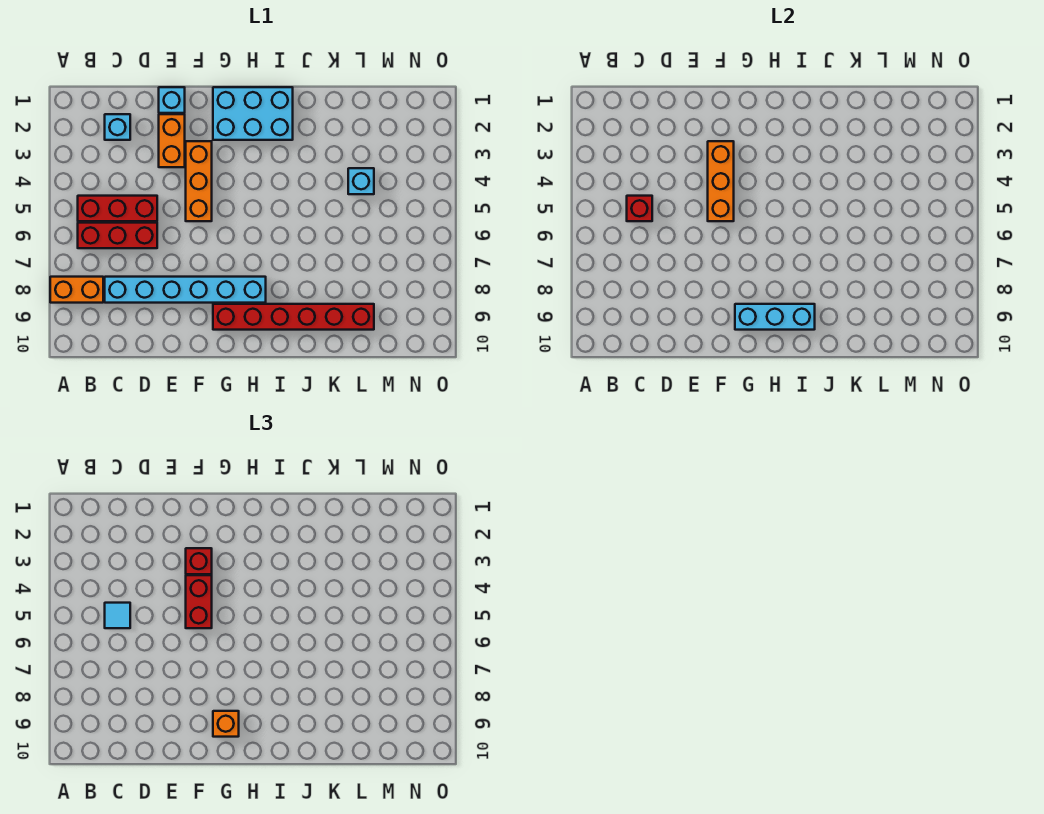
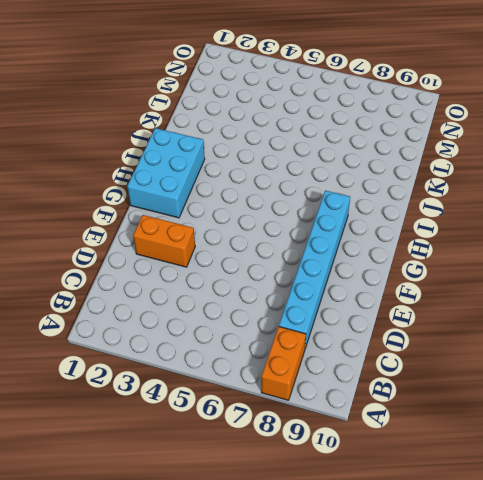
none -> red brick B5:D5 level 1
none -> red brick B6:D6 level 1
none -> cyan brick C2 level 1

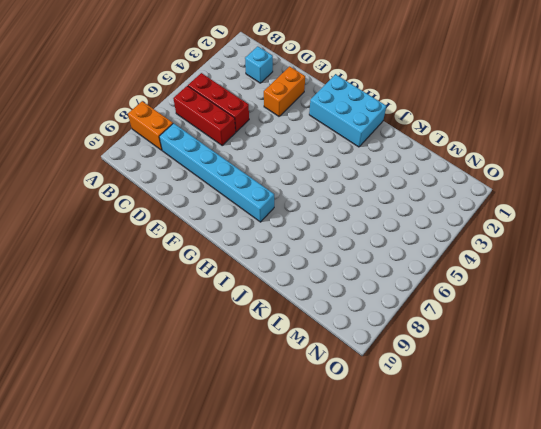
none -> cyan brick E1 level 1
none -> orange brick F3:F5 level 1
none -> red brick G9:L9 level 1

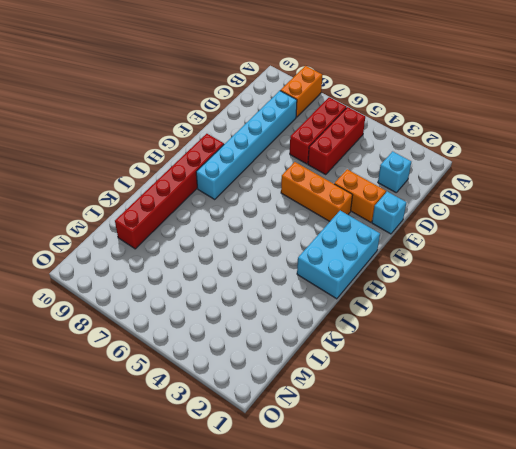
none -> cyan brick L4 level 1
none -> red brick C5 level 2
none -> orange brick F3:F5 level 2

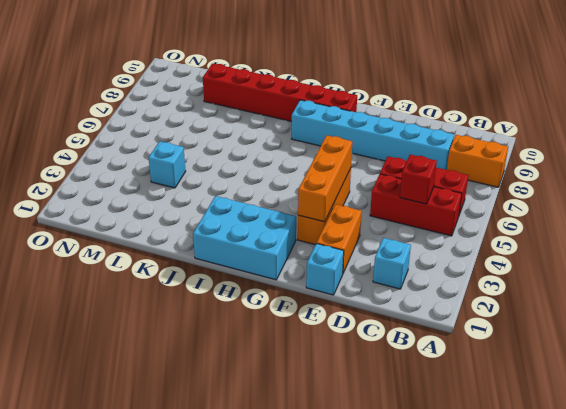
none -> cyan brick G9:I9 level 2
none -> cyan tile C5 level 3
none -> red brick F3 level 3

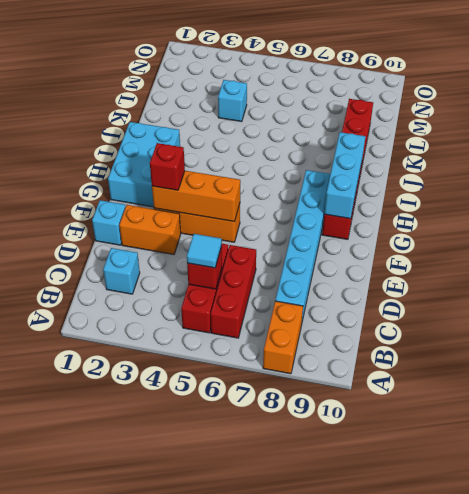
none -> red brick F4:F5 level 3
none -> orange brick G9 level 3

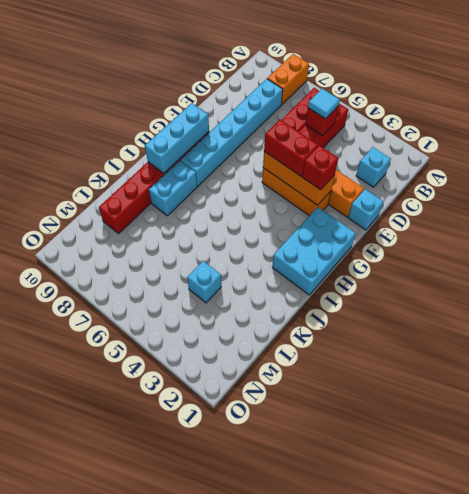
cyan brick I8:J8 level 1 -> none
none -> orange brick G9 level 3

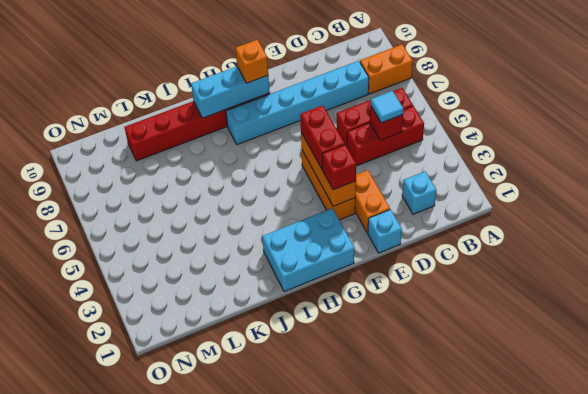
none -> cyan brick L4 level 1

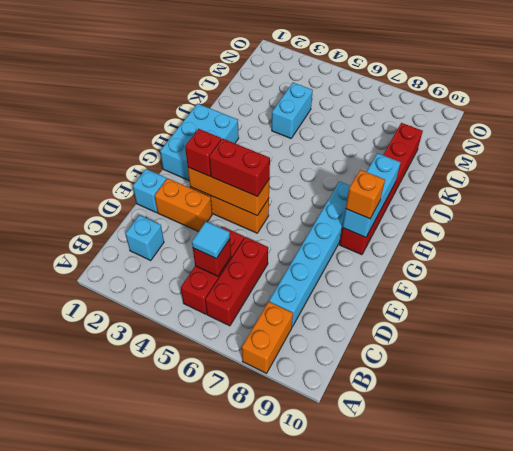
cyan brick K4:L4 level 1 -> cyan brick L4 level 1

